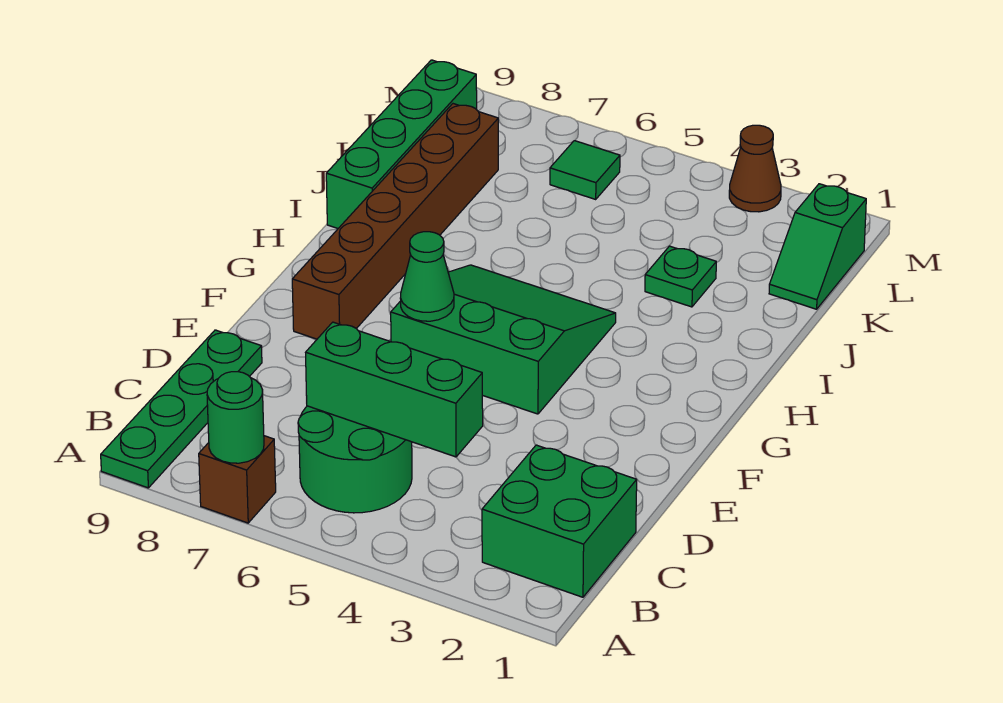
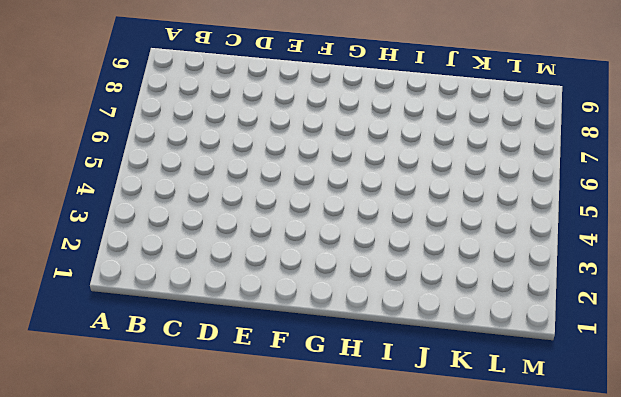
none -> brown brick A7 level 1
none -> green plate A9:D9 level 1
none -> green brick B1:C2 level 1

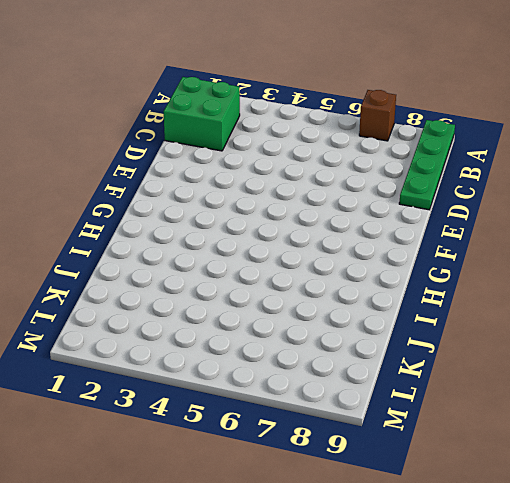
none -> green round brick B5:C6 level 1
none -> green slope F4:H6 level 1 top F
none -> brown brick F8:K8 level 1

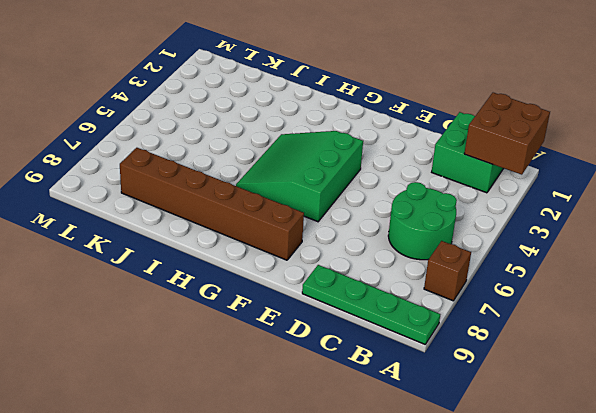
brown brick A1:B2 level 2 -> none
none -> green brick I9:L9 level 1
none -> green plate J3 level 1
none -> green slope K1:L1 level 1 top L

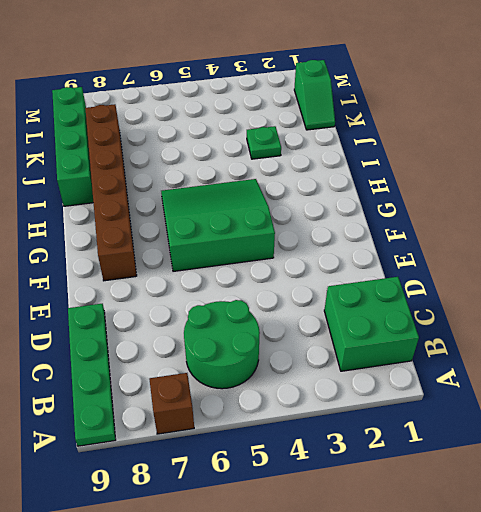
none -> green tile L6 level 1
none -> brown cone M3 level 1
none -> green round brick A7 level 2

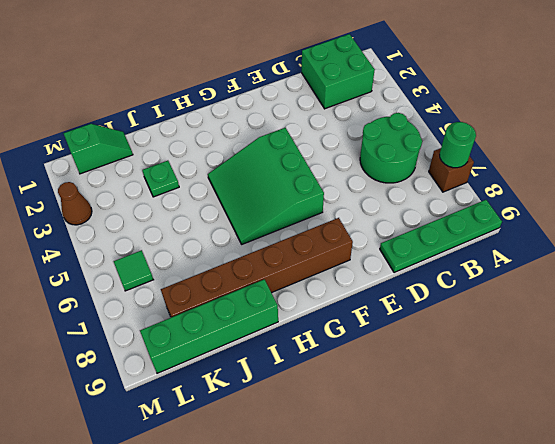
none -> green brick C4:C6 level 2
none -> green cone F6 level 2

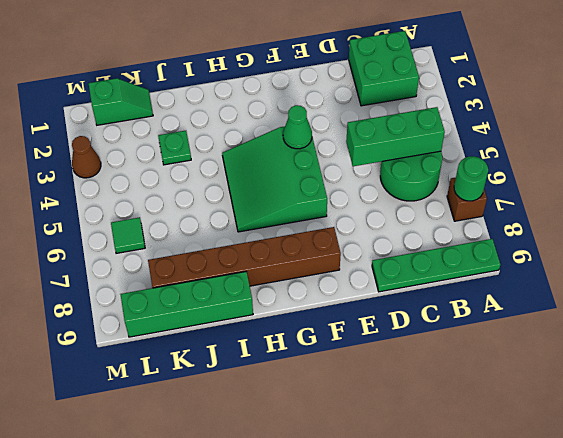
green brick B5:D5 level 2 -> green brick C4:C6 level 2
green cone F4 level 2 -> green cone F6 level 2

